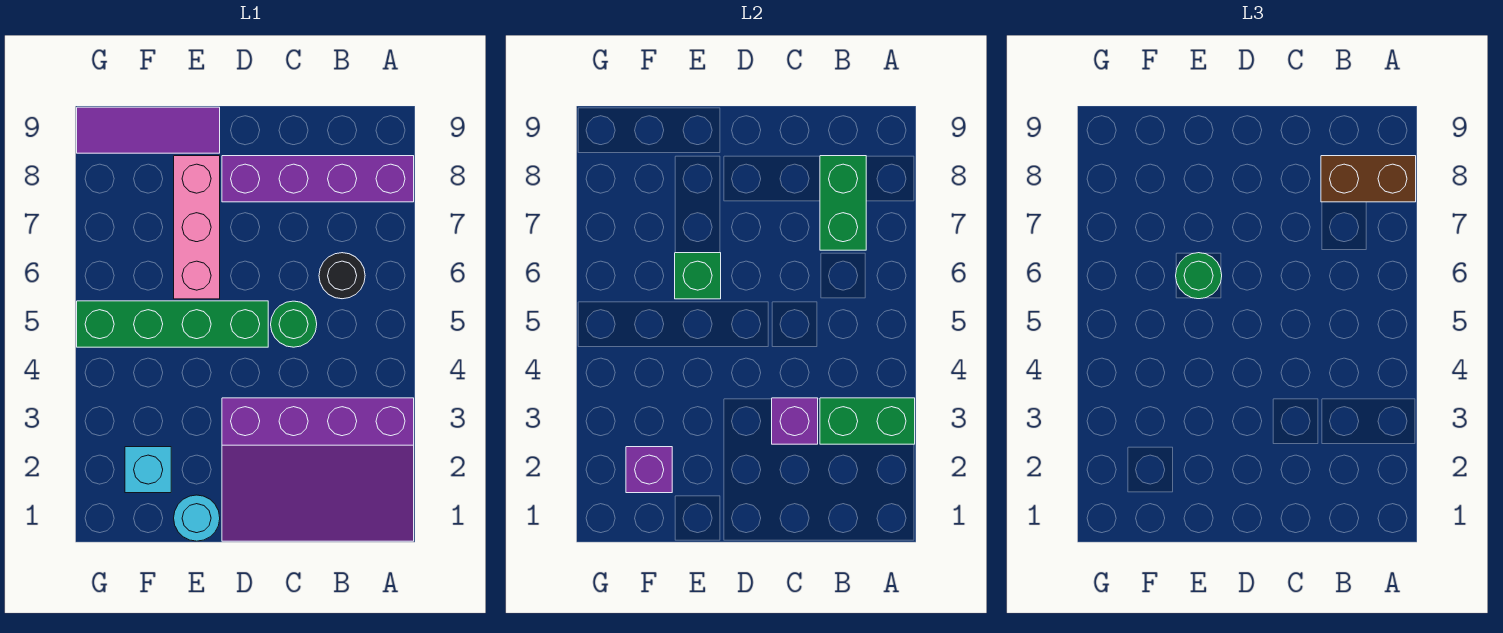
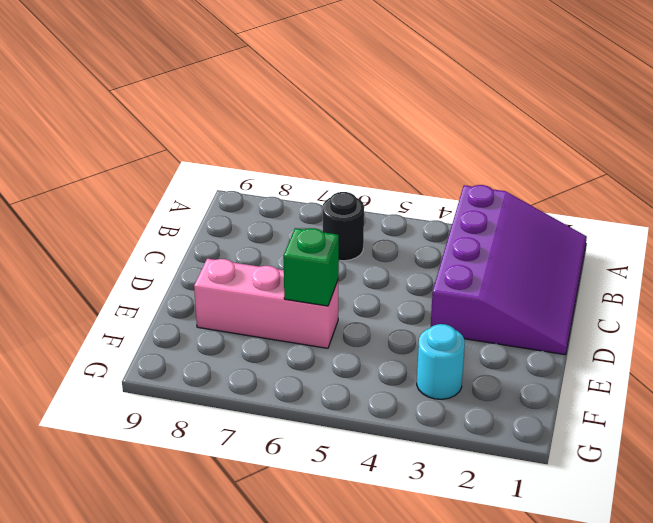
cyan round brick F3 level 1 -> cyan round brick E1 level 1
none -> purple brick A8:D8 level 1
none -> green round brick C5 level 1
none -> green brick D5:G5 level 1

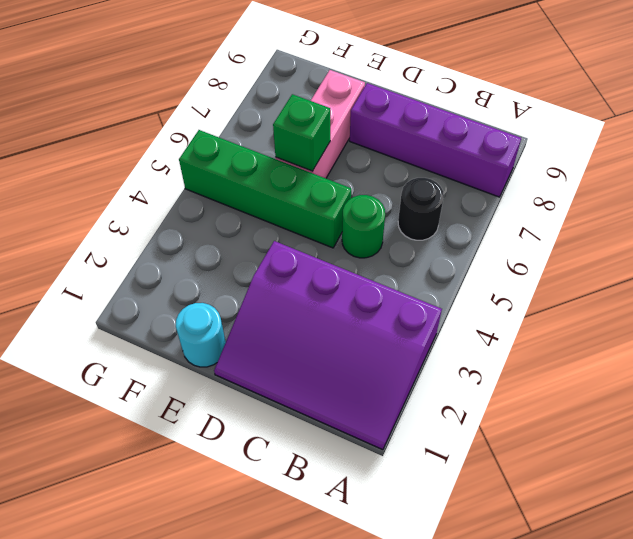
none -> purple tile E9:G9 level 1
none -> cyan brick F2 level 1
none -> green brick A3:B3 level 2

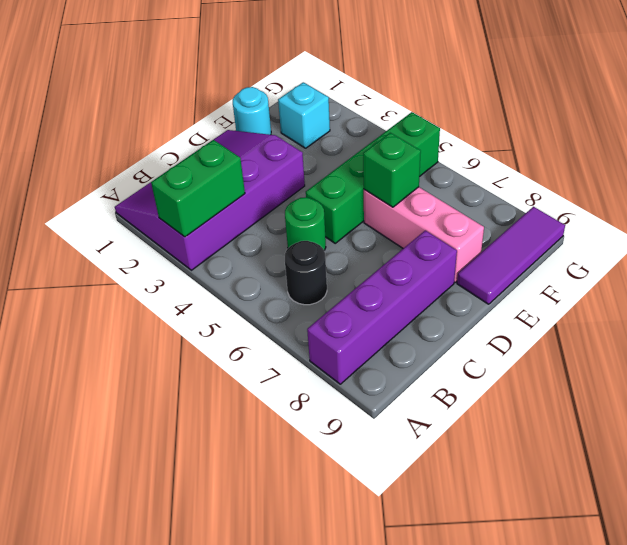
none -> green brick B7:B8 level 2
none -> purple brick C3 level 2
none -> purple brick F2 level 2

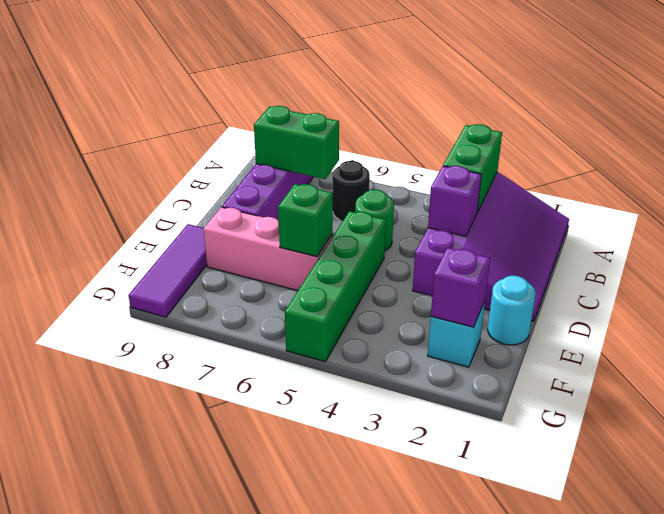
none -> brown brick A8:B8 level 3
none -> green round brick E6 level 3

